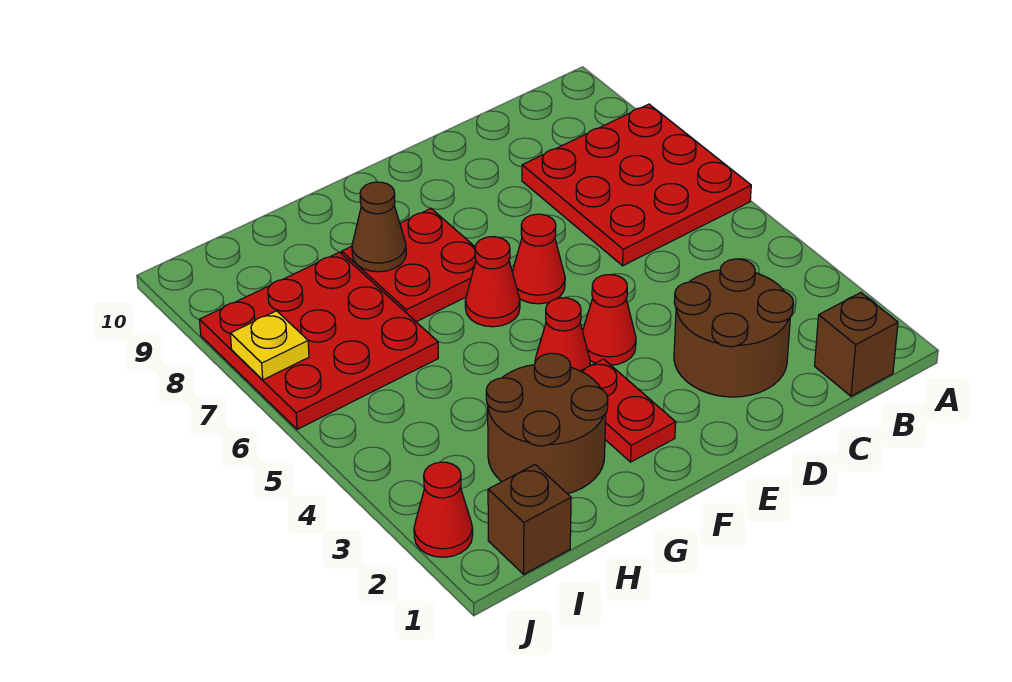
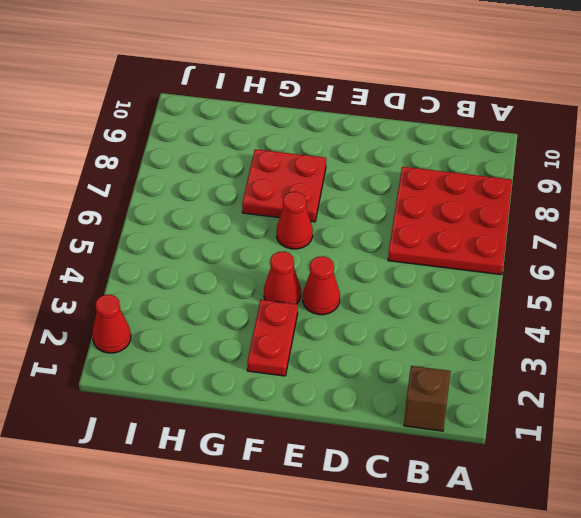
none -> brown round brick C2:D3 level 1
none -> red cone E6 level 1
none -> brown round brick G2:H3 level 1

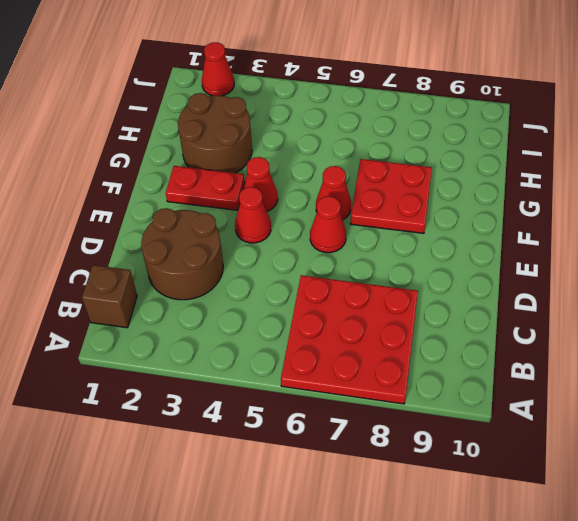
none -> red plate H6:J8 level 1
none -> brown brick I1 level 1
none -> brown cone G8 level 2

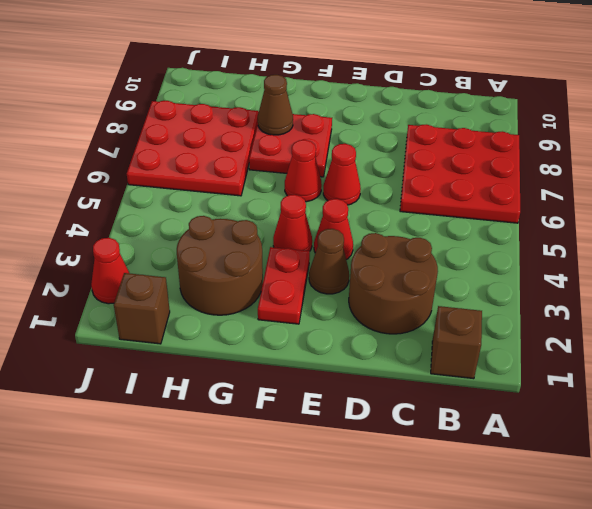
brown cone E3 level 1 -> none
none -> yellow plate J7 level 2

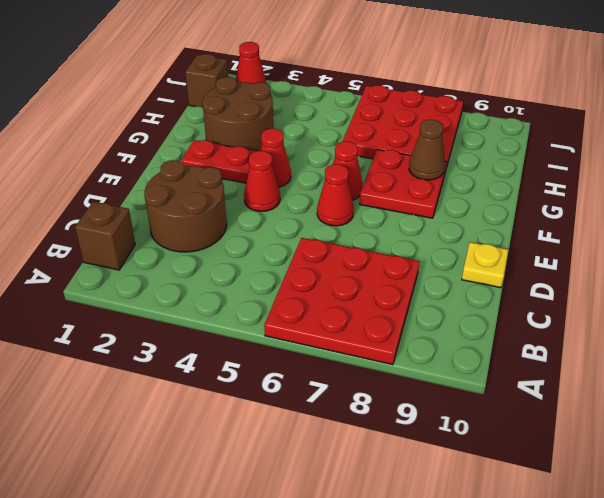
yellow plate D10 level 1 -> yellow plate J7 level 2

